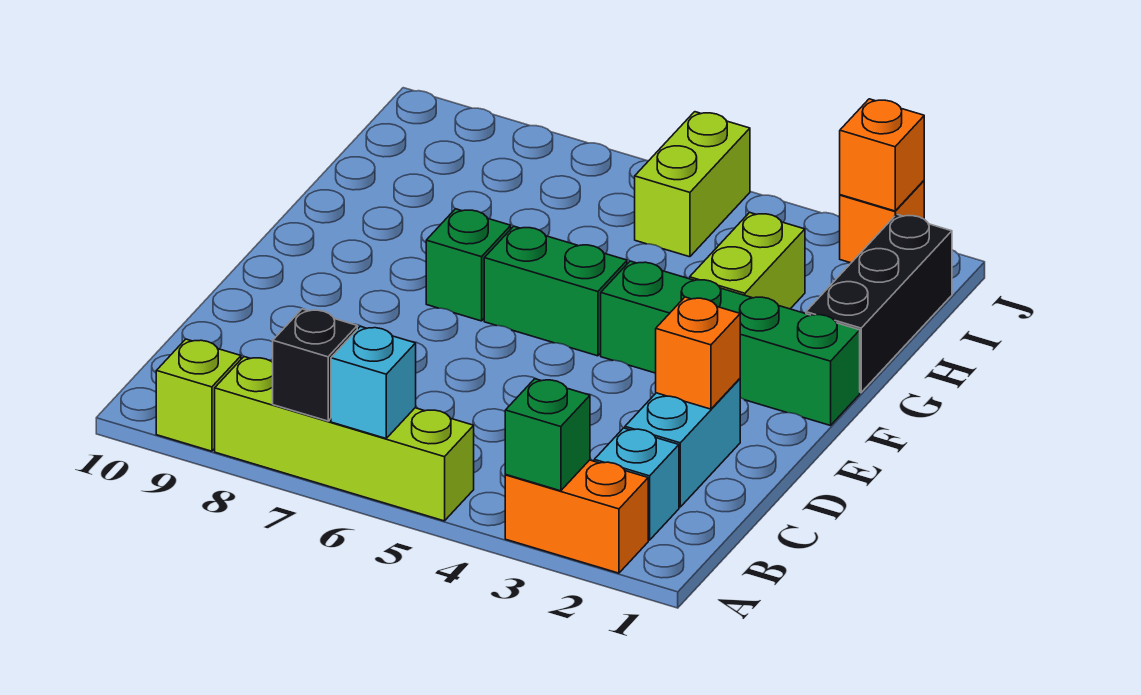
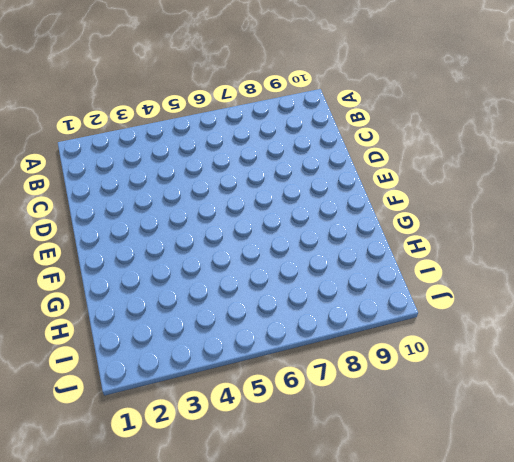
none -> orange brick A2:A3 level 1
none -> lime brick A5:A8 level 1
none -> lime brick A9 level 1

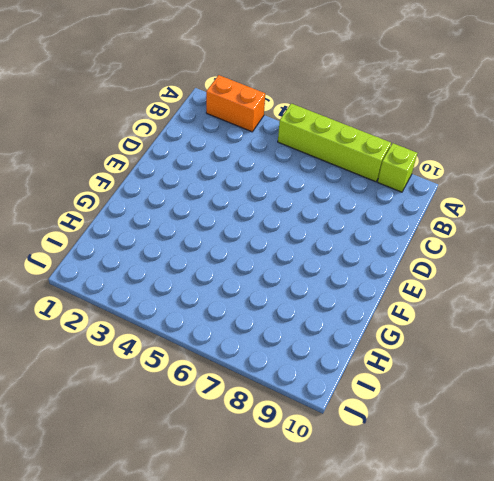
none -> cyan brick B2 level 1
none -> cyan brick C2:D2 level 1
none -> green brick F1:F4 level 1

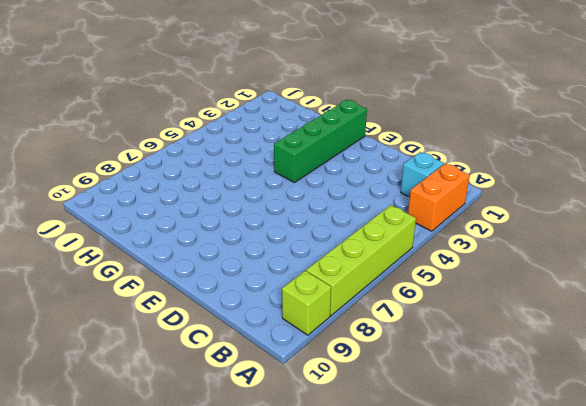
none -> cyan brick C2:D2 level 1
none -> green brick F5:F6 level 1
none -> green brick F7 level 1

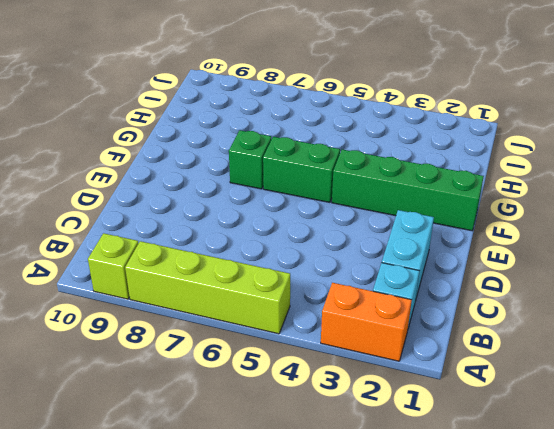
none -> black brick G1:I1 level 1
none -> lime brick G3:H3 level 1
none -> lime brick I5:J5 level 1

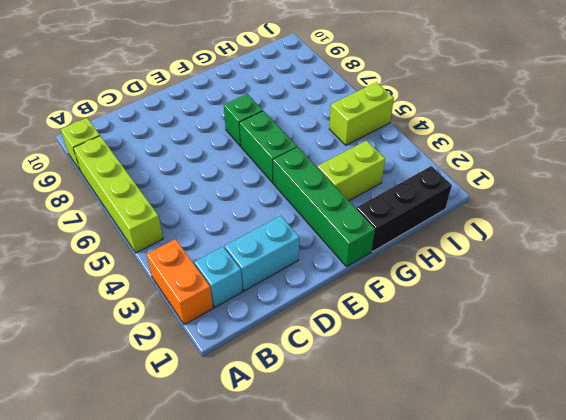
none -> orange brick J2 level 1
none -> green brick A3 level 2
none -> cyan brick A6 level 2

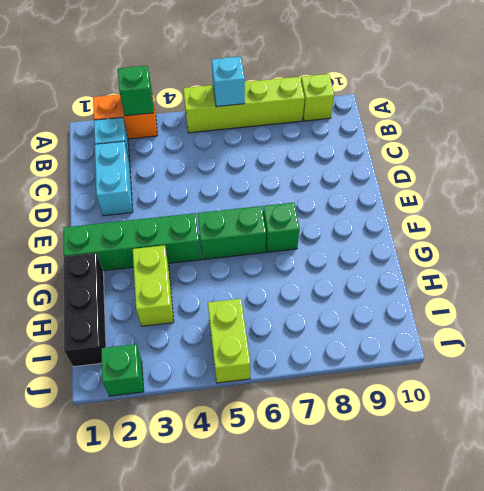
green brick J2 level 1 -> orange brick J2 level 1
none -> black brick A7 level 2
none -> orange brick D2 level 2
none -> orange brick J2 level 2

